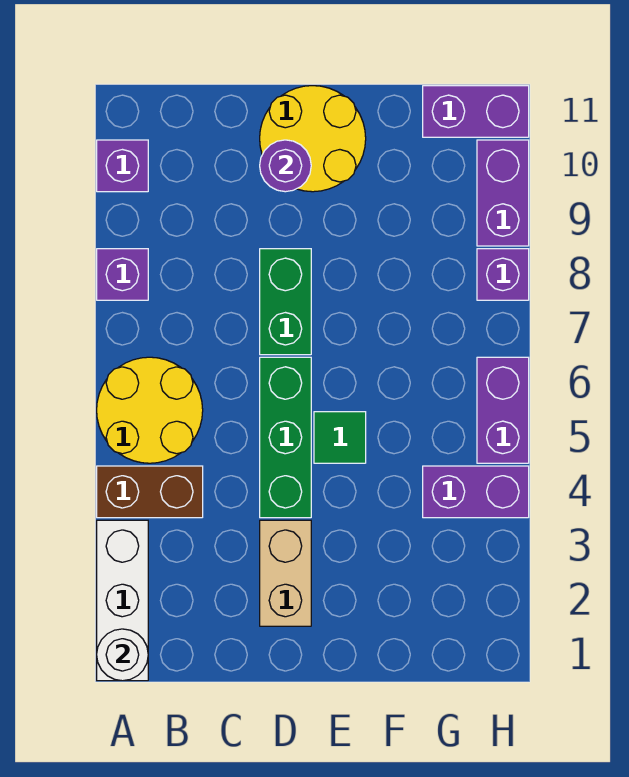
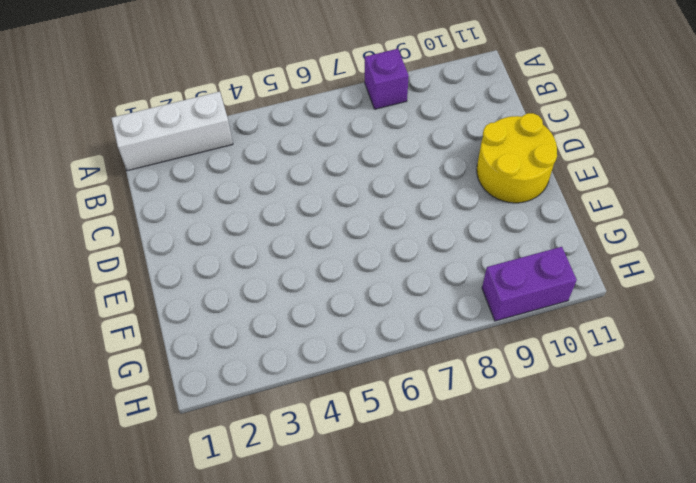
none -> brown brick A4:B4 level 1
none -> yellow round brick A5:B6 level 1
none -> purple brick A10 level 1

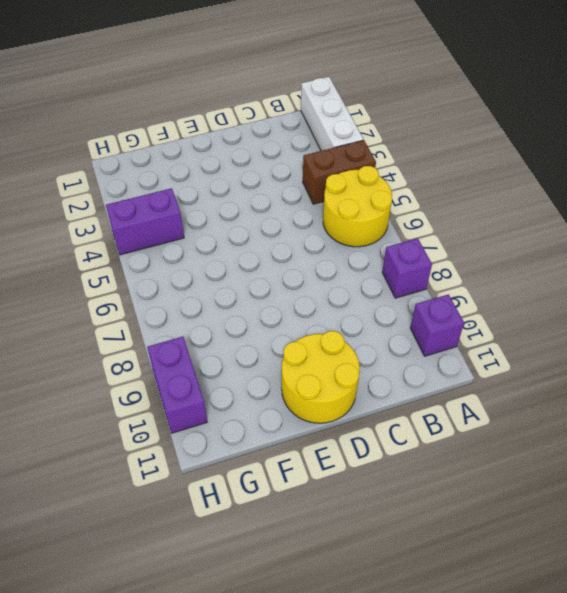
none -> tan brick D2:D3 level 1
none -> green brick D4:D6 level 1
none -> green brick D7:D8 level 1

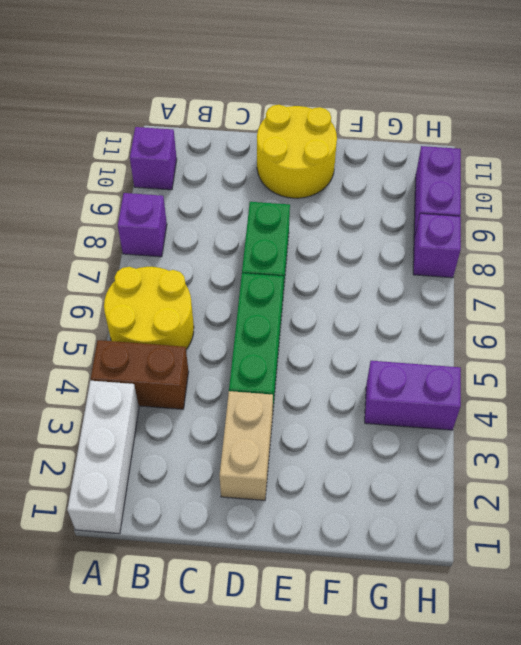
none -> green tile E5 level 1
none -> purple brick G11:H11 level 1
none -> purple brick H5:H6 level 1

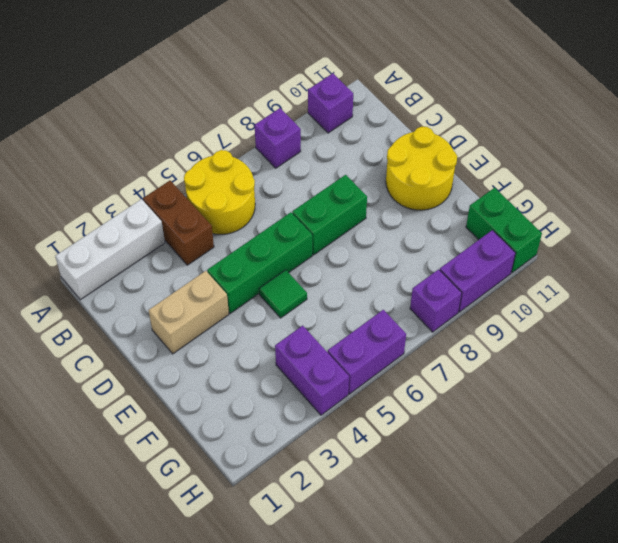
green brick G11:H11 level 1 -> purple brick G11:H11 level 1
none -> white round brick A1 level 2
none -> purple round brick D10 level 2

